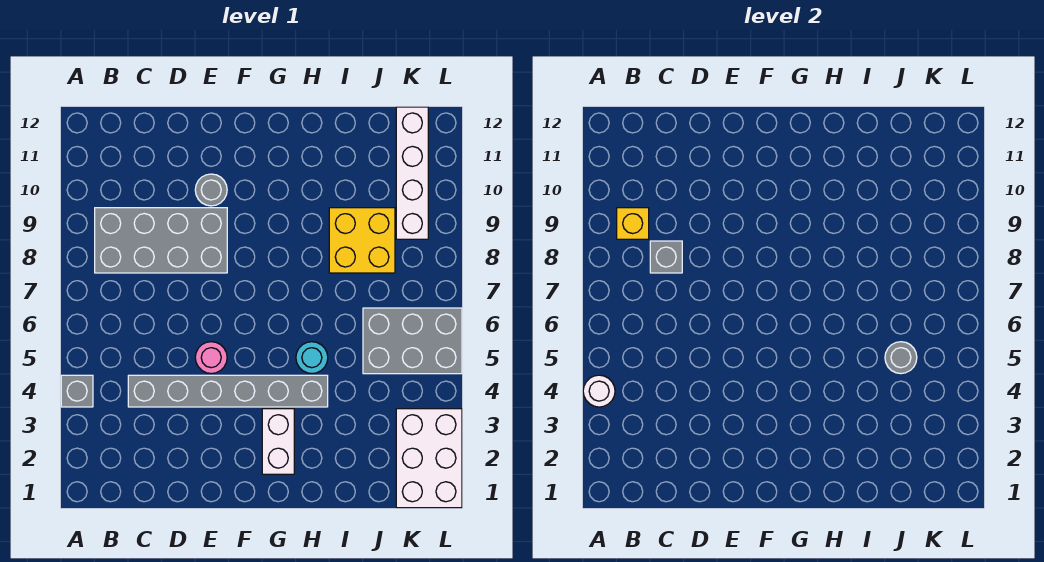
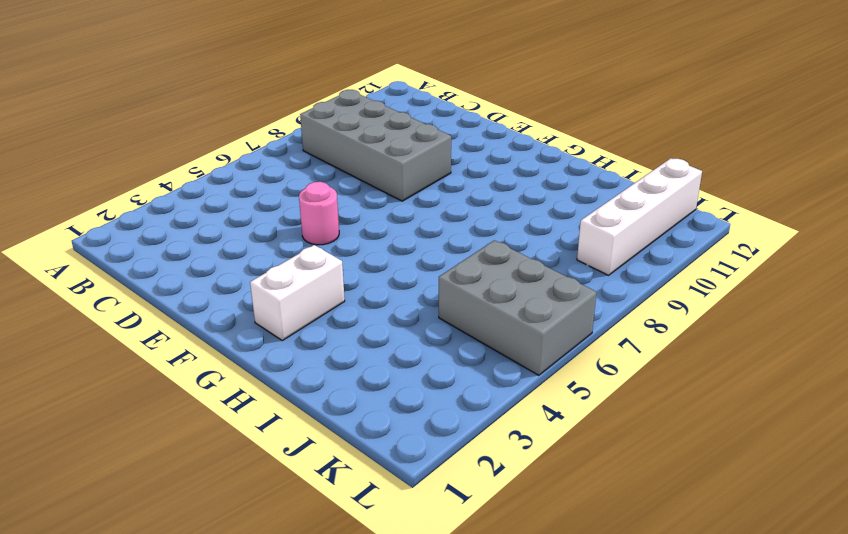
none -> grey brick A4 level 1
none -> grey brick C4:H4 level 1
none -> grey round brick E10 level 1

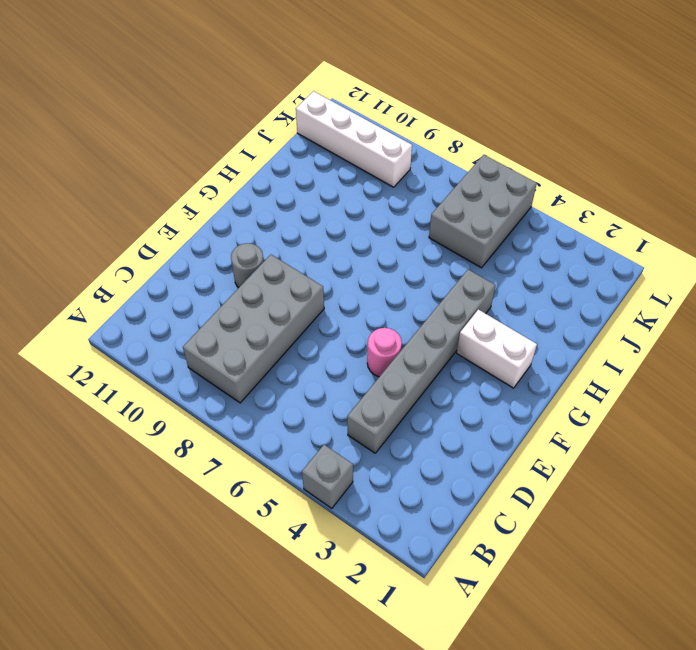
none -> cyan round brick H5 level 1
none -> yellow brick I8:J9 level 1
none -> white brick K1:L3 level 1

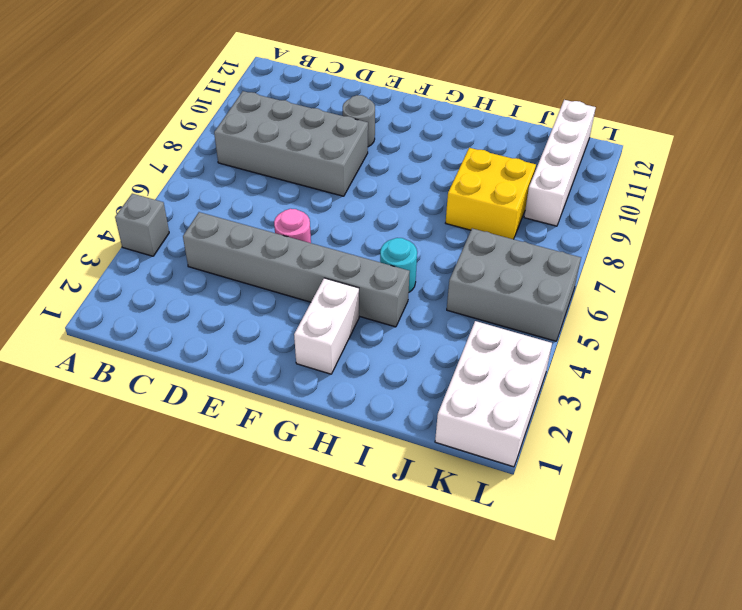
none -> white round brick A4 level 2
none -> yellow brick B9 level 2
none -> grey brick C8 level 2

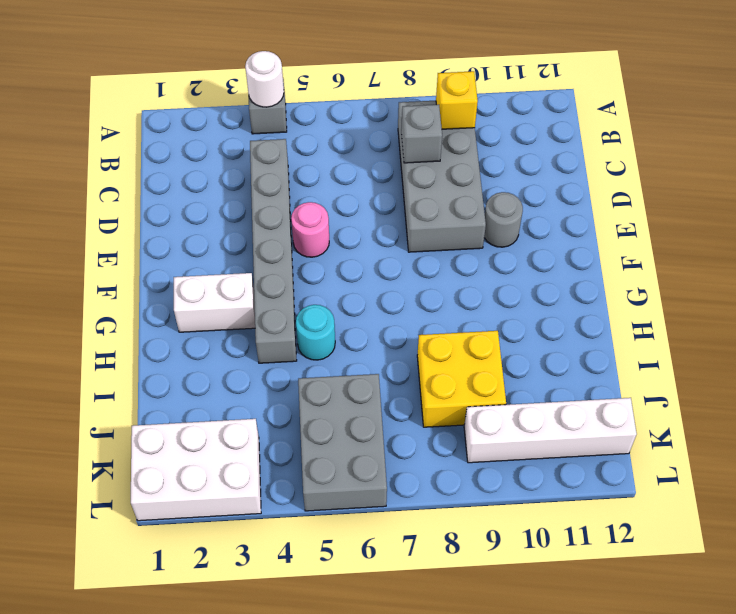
none -> grey round brick J5 level 2

